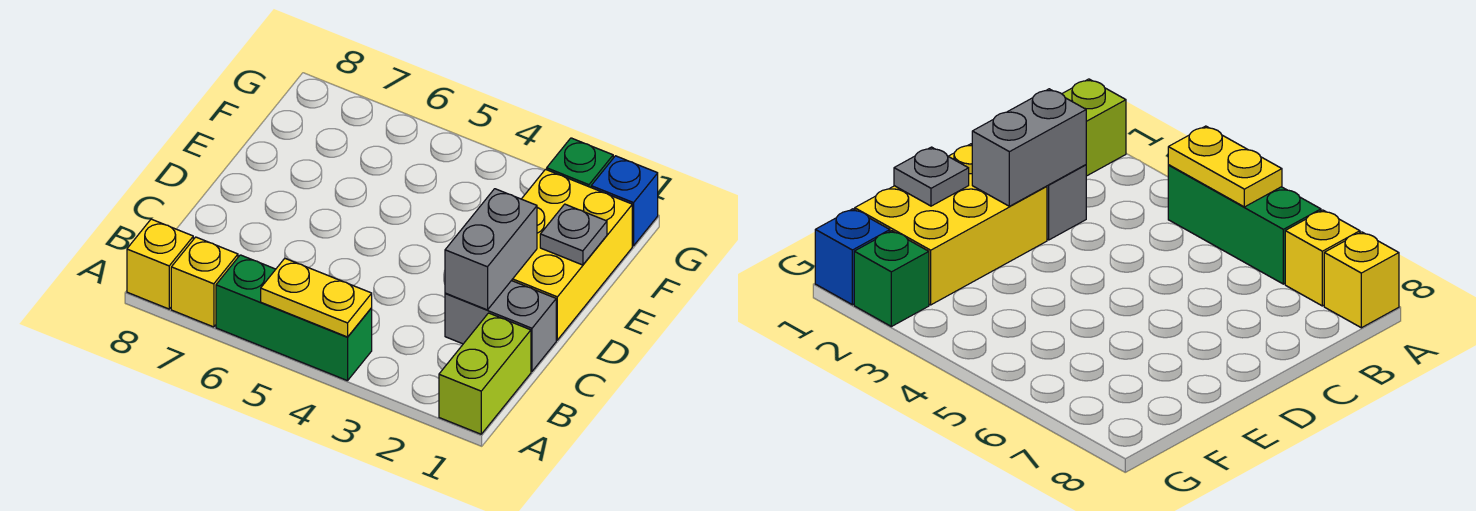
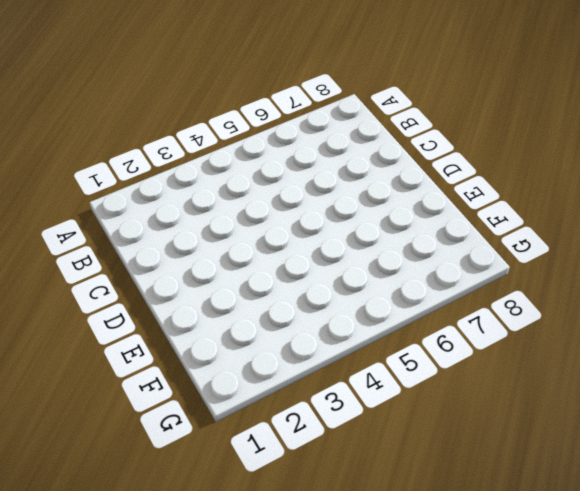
none -> lime brick A1:B1 level 1
none -> green brick A4:A6 level 1

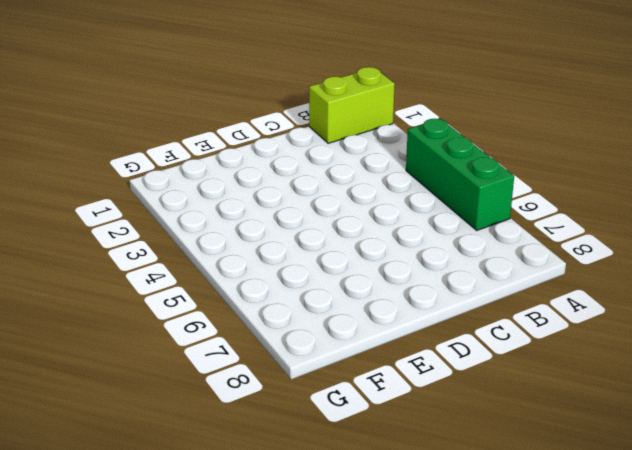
none -> yellow brick A7 level 1
none -> yellow brick A8 level 1

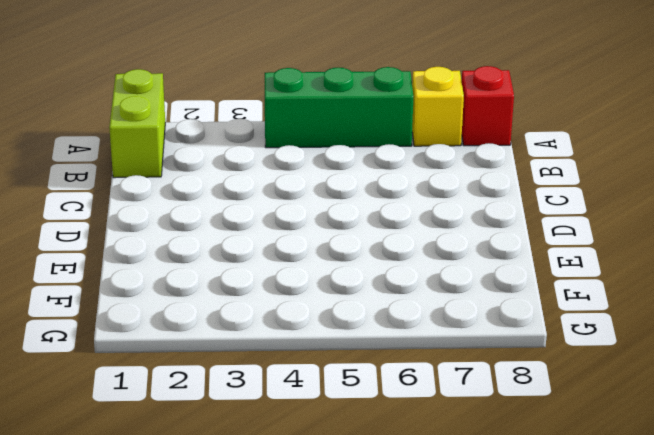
red brick A8 level 1 -> yellow brick A8 level 1
none -> grey brick C1:C2 level 1
none -> yellow brick D1:F2 level 1

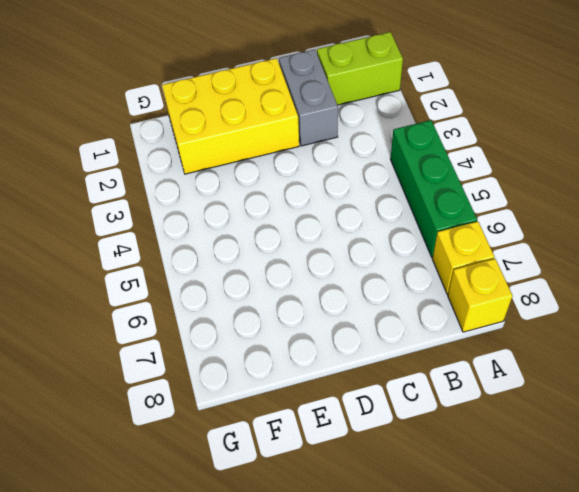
none -> blue brick G1 level 1
none -> green brick G2 level 1

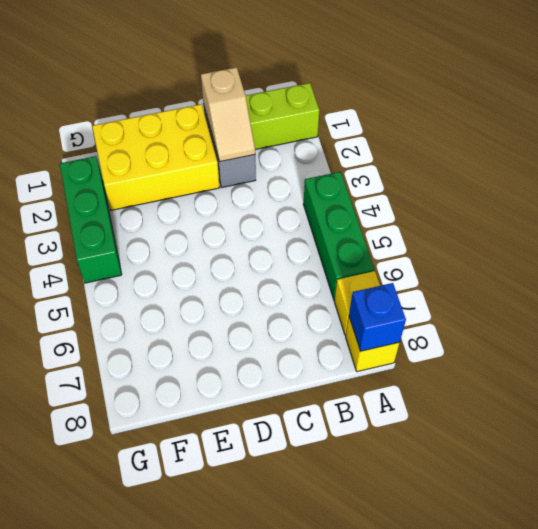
blue brick A8 level 2 -> blue brick G1 level 1
tan slope C1:C2 level 2 top 1 -> grey brick C2:D2 level 2
green brick G2:G4 level 1 -> green brick G2 level 1
none -> yellow plate A4:A5 level 2
none -> grey plate E1 level 2

